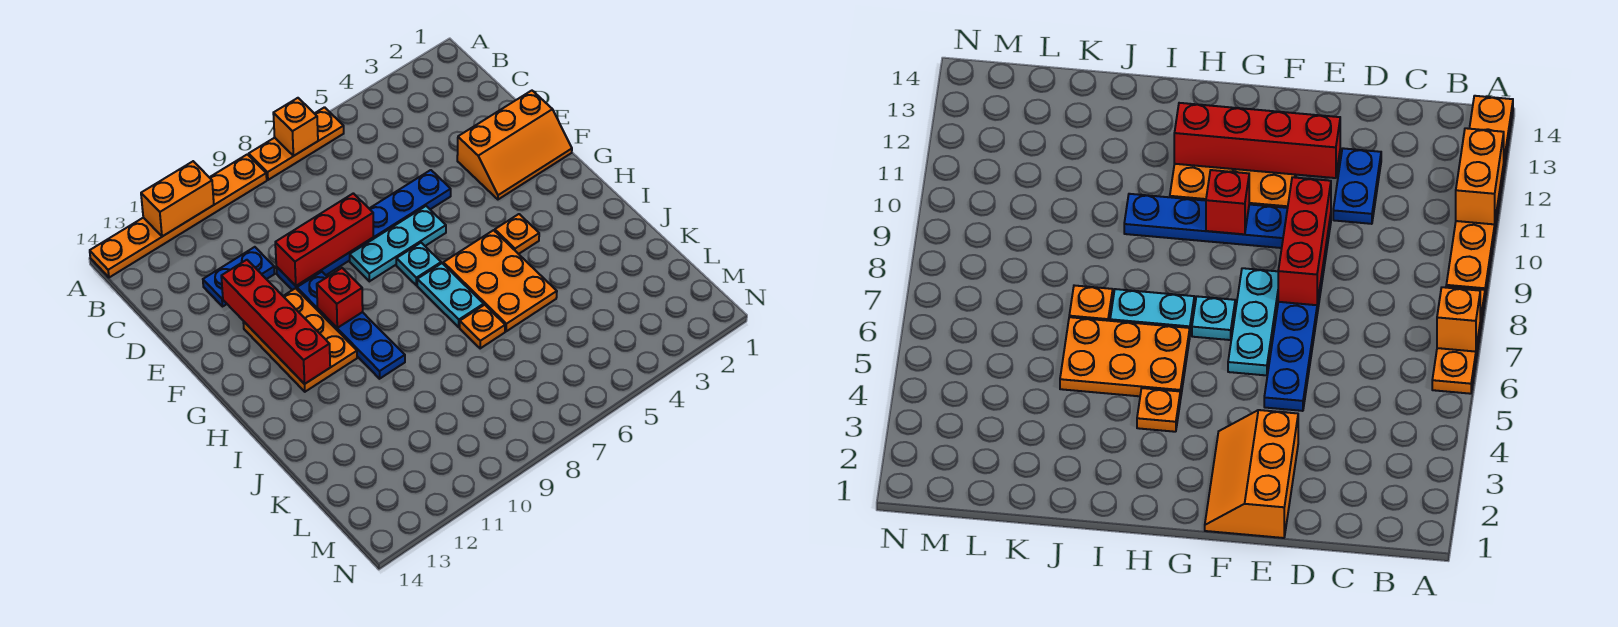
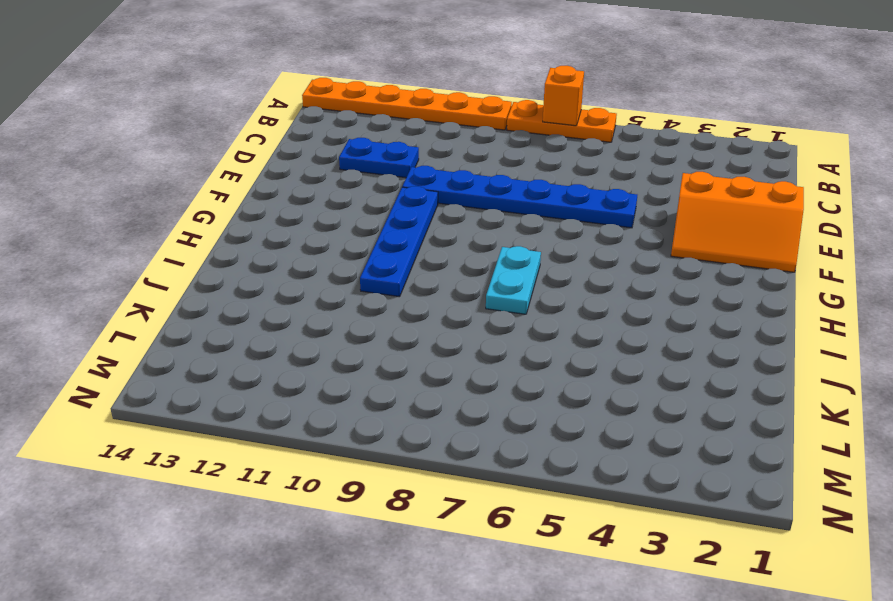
none -> cyan plate F6:F8 level 1
none -> orange plate F11:H12 level 1
none -> cyan plate G7 level 1

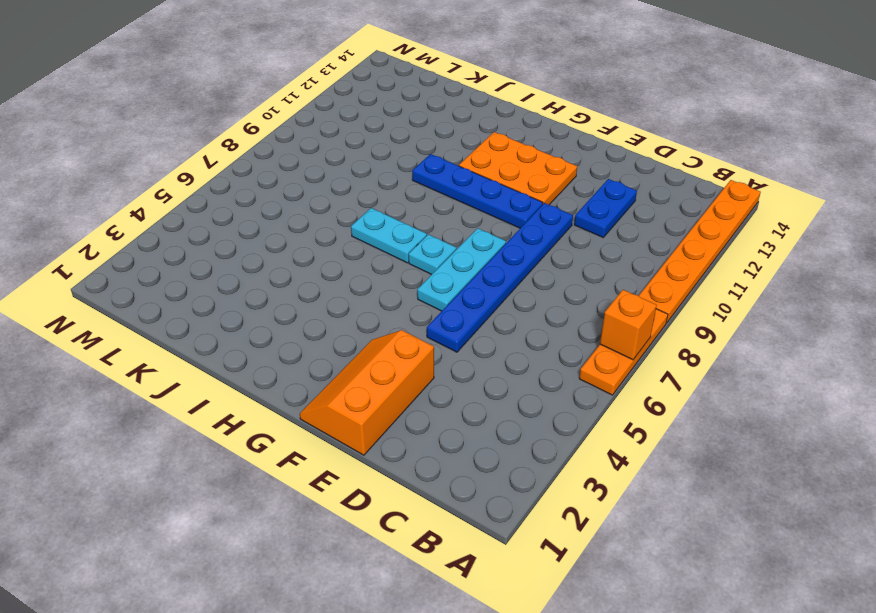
none -> orange plate H4 level 1
none -> orange plate H5:J6 level 1
none -> orange plate J7 level 1

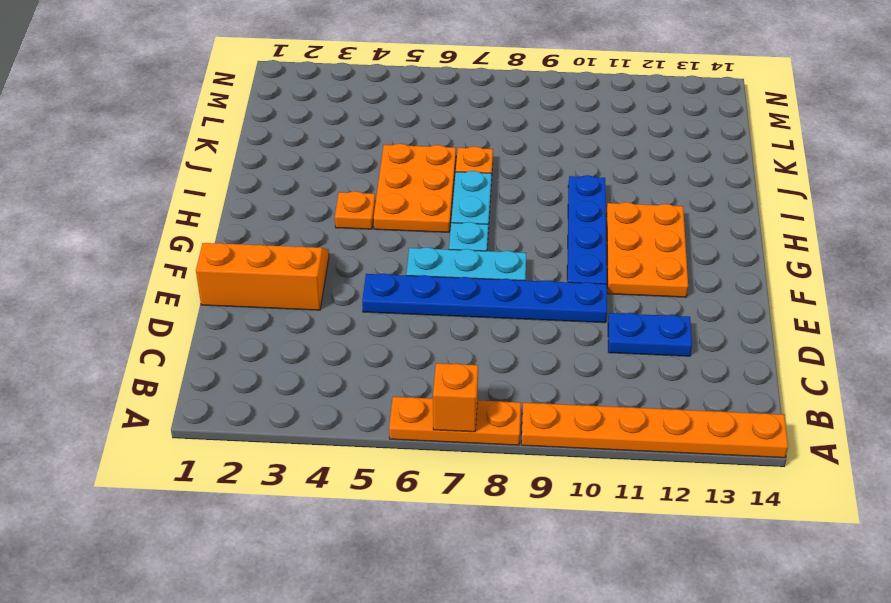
none -> orange brick A11:A12 level 2
none -> red brick E8:E10 level 2
none -> red brick E12:H12 level 2

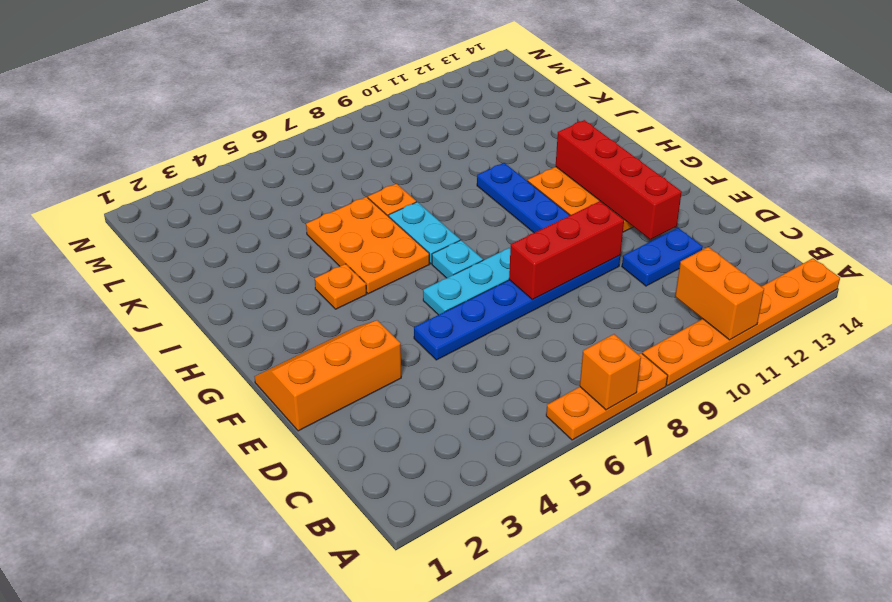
orange brick A11:B11 level 2 -> orange brick A11:A12 level 2
none -> red brick G10 level 2

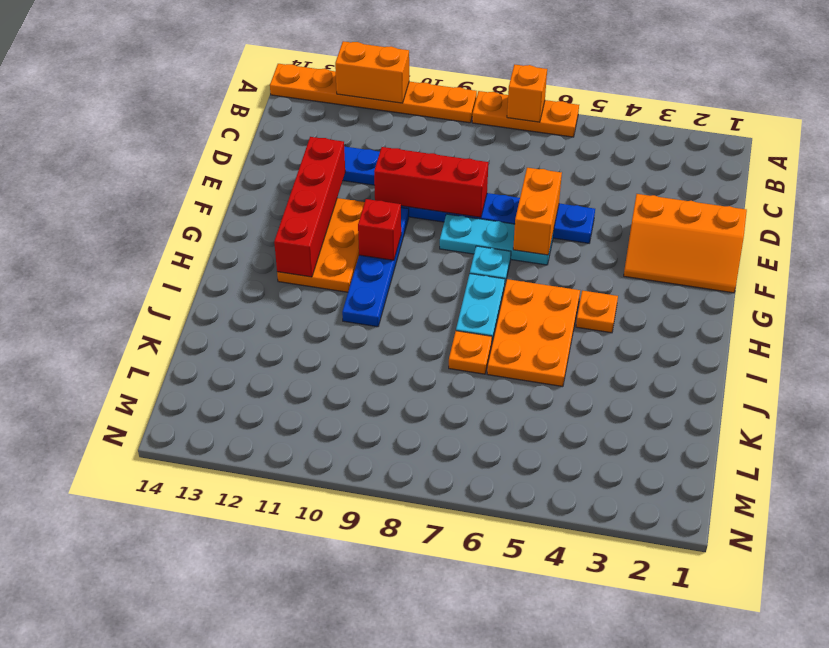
orange brick E6:F6 level 2 -> none

